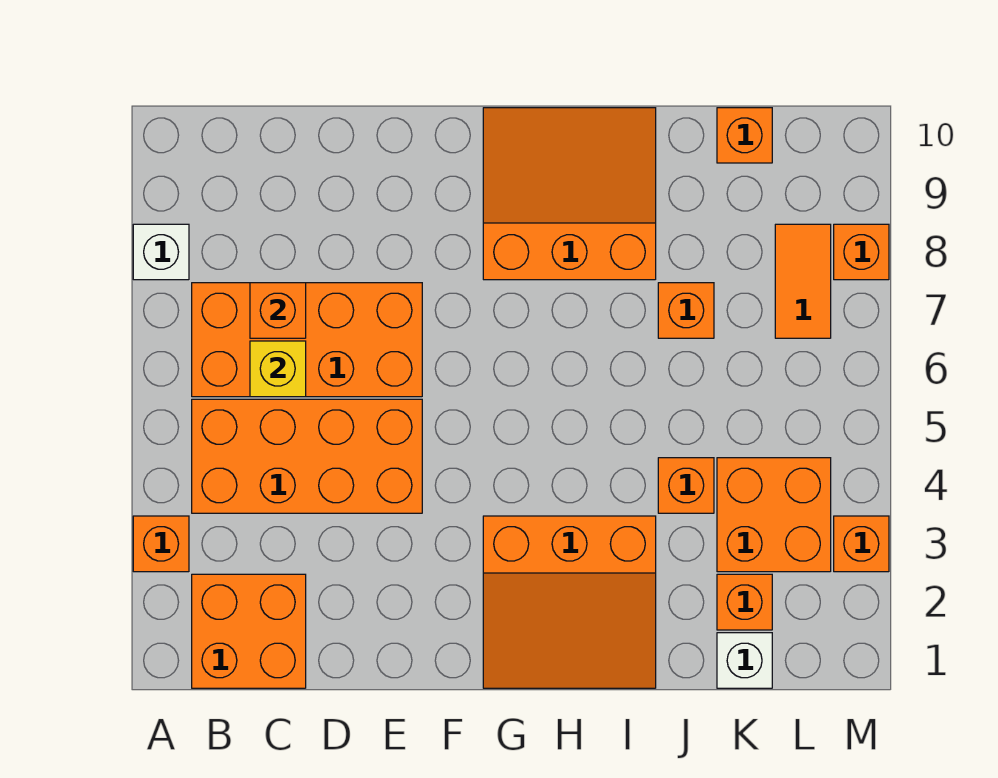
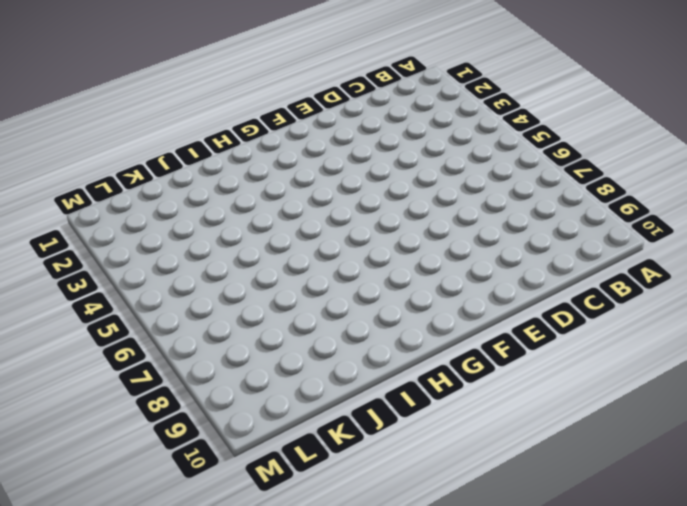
none -> orange brick A3 level 1
none -> white brick A8 level 1
none -> orange brick B1:C2 level 1

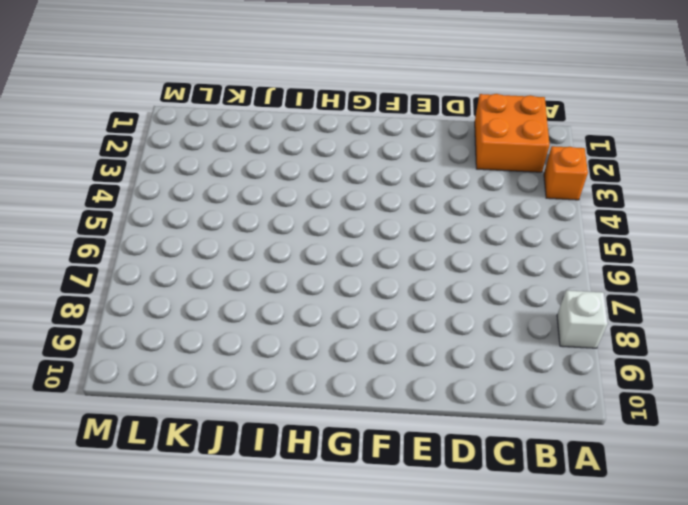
none -> orange brick B4:E5 level 1
none -> orange brick B6:E7 level 1
none -> orange slope G1:I3 level 1 top 3

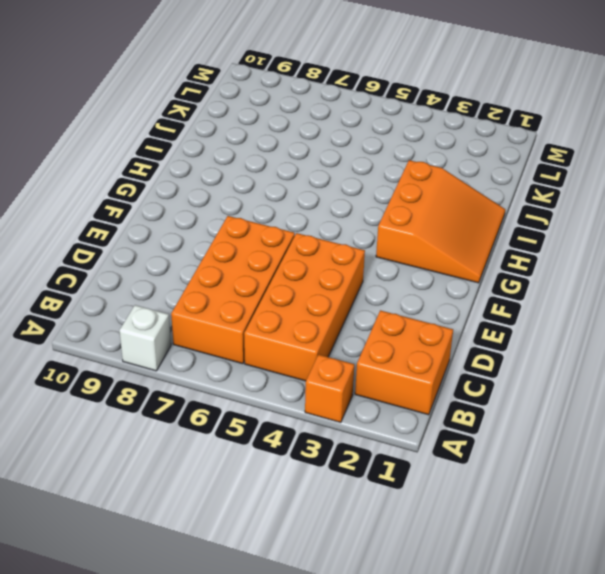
none -> orange slope G8:I10 level 1 top 8
none -> orange brick J4 level 1
none -> orange brick J7 level 1

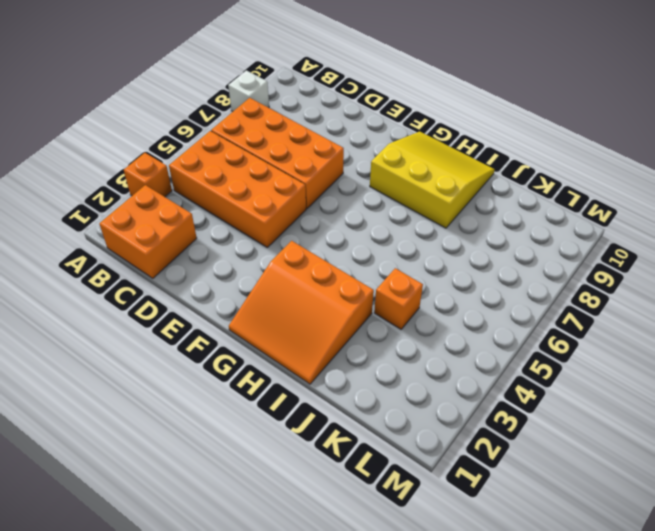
yellow slope G8:I10 level 1 top 8 -> orange slope G8:I10 level 1 top 8
none -> orange brick J7 level 1
none -> white brick K1 level 1
none -> orange brick K2 level 1

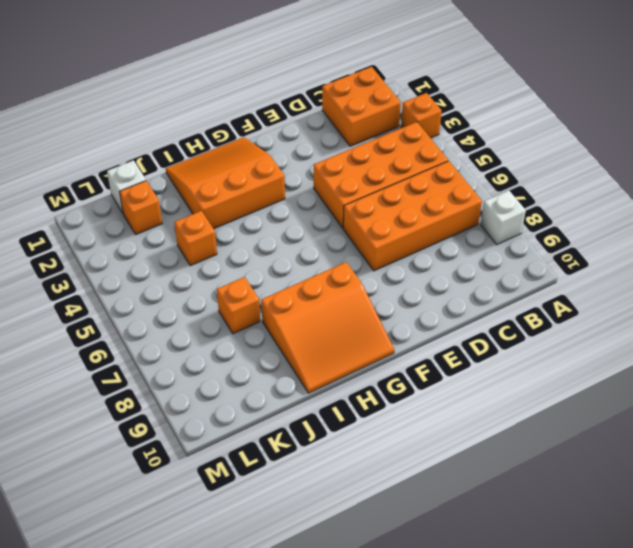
none -> orange brick K3:L4 level 1
none -> orange brick K10 level 1
none -> orange tile L7:L8 level 1

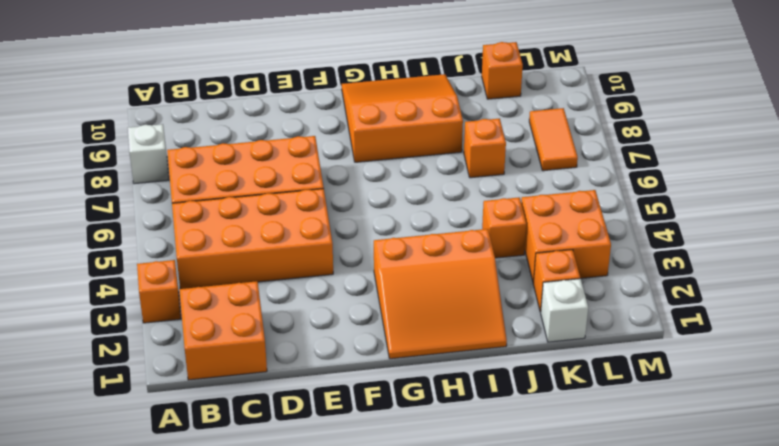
none -> orange brick M3 level 1
none -> orange brick M8 level 1
none -> yellow brick C6 level 2

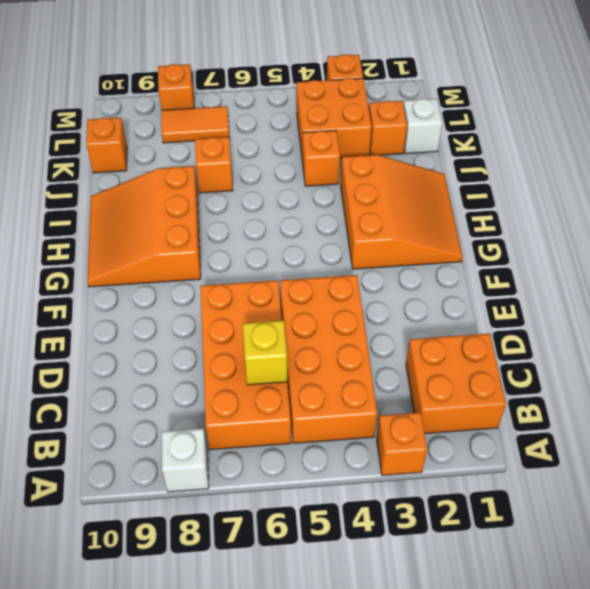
none -> orange brick C7 level 2

